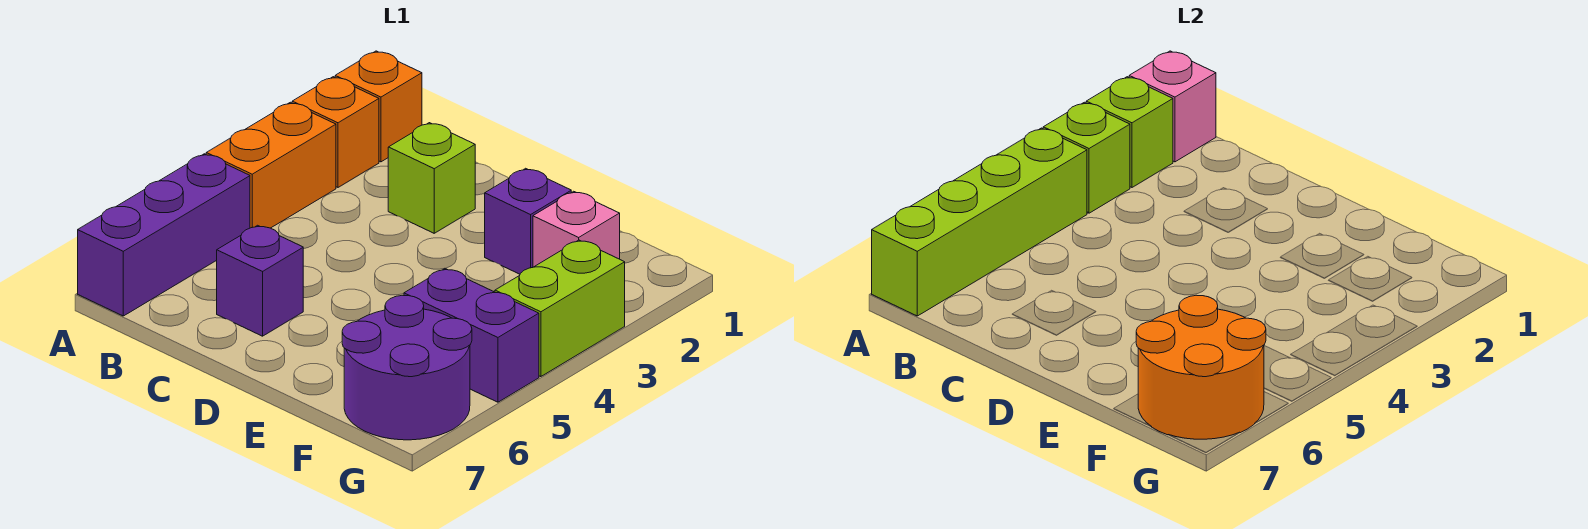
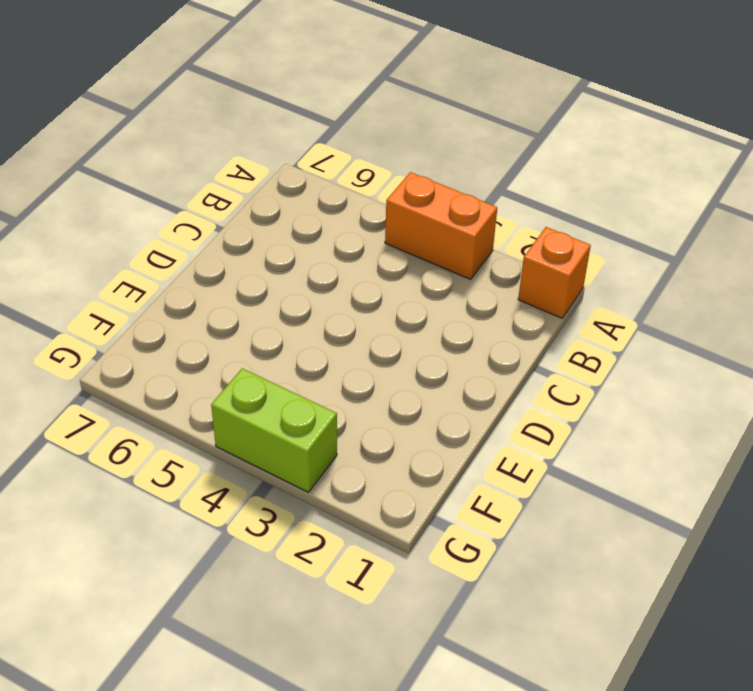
none -> orange brick A2 level 1
none -> purple brick A5:A7 level 1
none -> lime brick C2 level 1

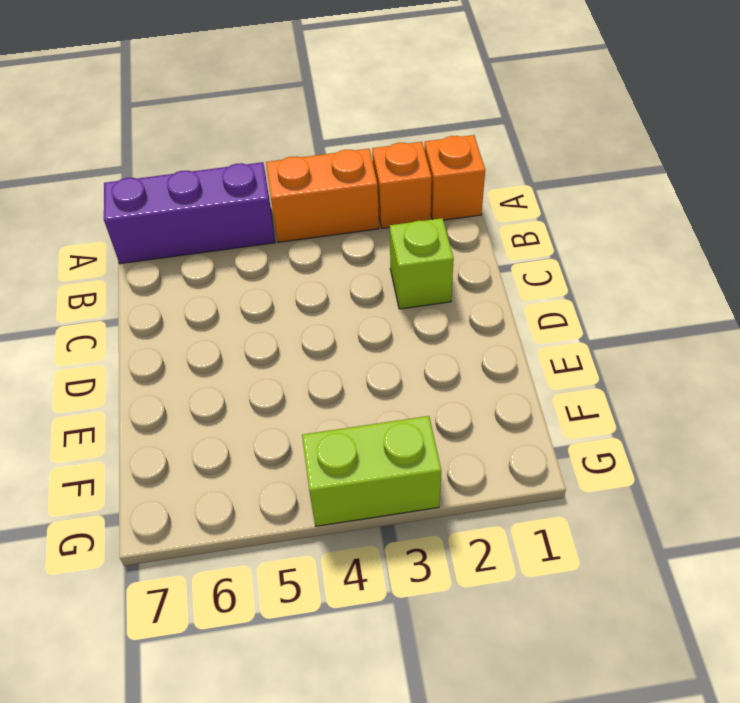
none -> purple brick C6 level 1
none -> purple brick E2 level 1
none -> pink brick F2 level 1

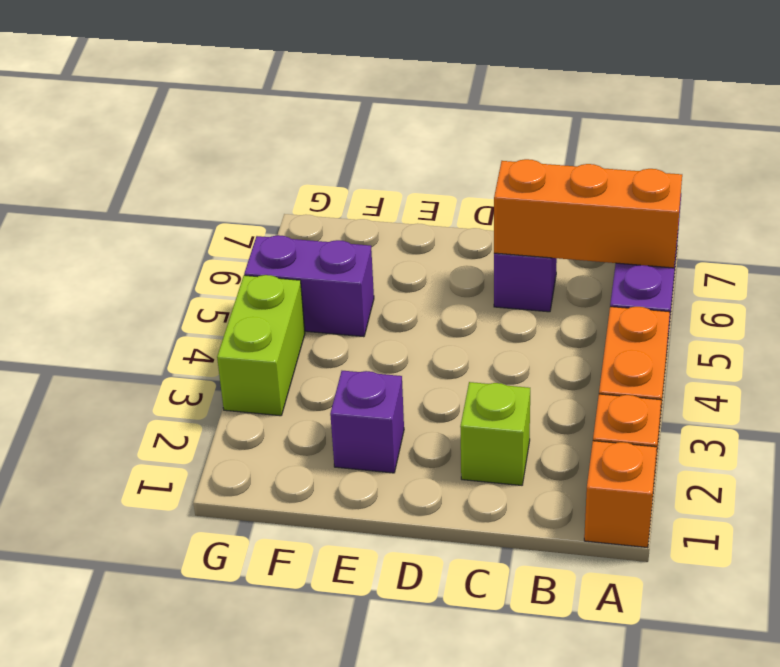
orange brick A6:C6 level 2 -> lime brick A4:A7 level 2
none -> pink brick F2 level 1
none -> purple round brick F6:G7 level 1
none -> pink brick A1 level 2

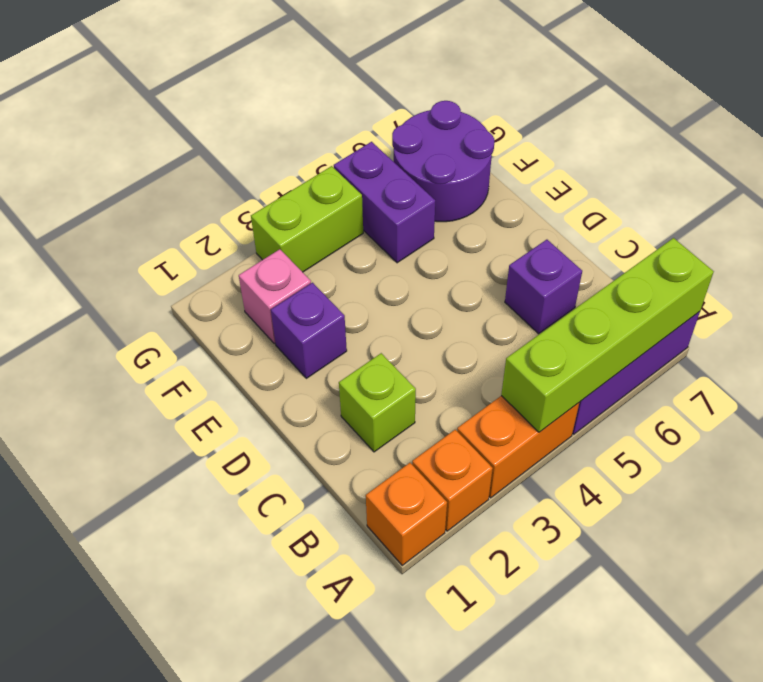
none -> pink brick A1 level 2
none -> lime brick A2 level 2
none -> lime brick A3 level 2

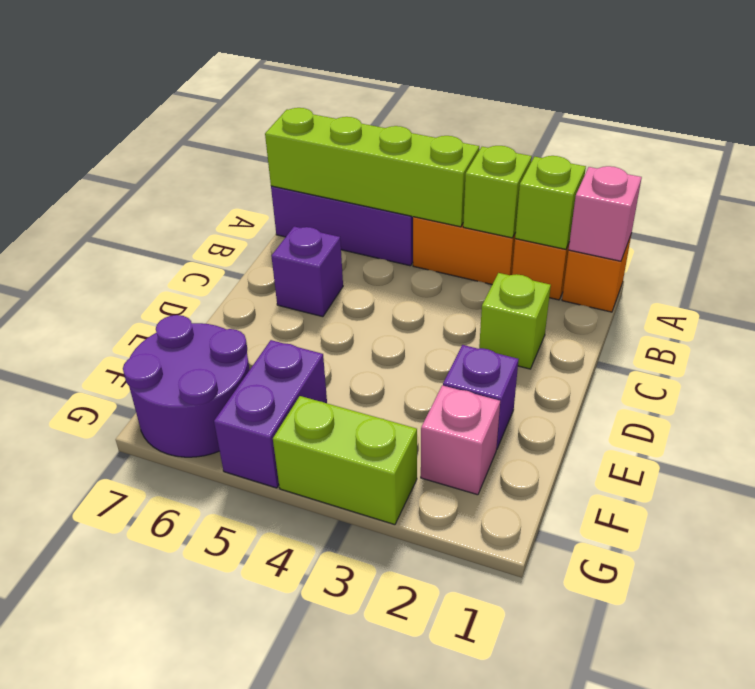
none -> orange round brick F6:G7 level 2

